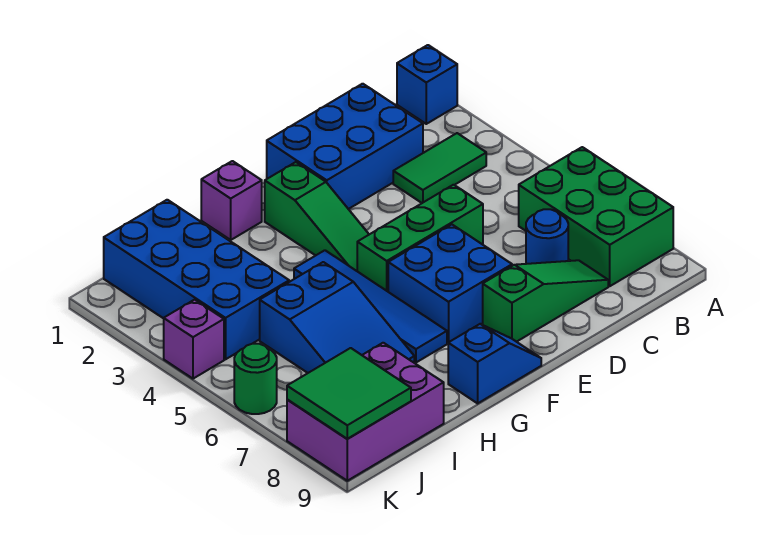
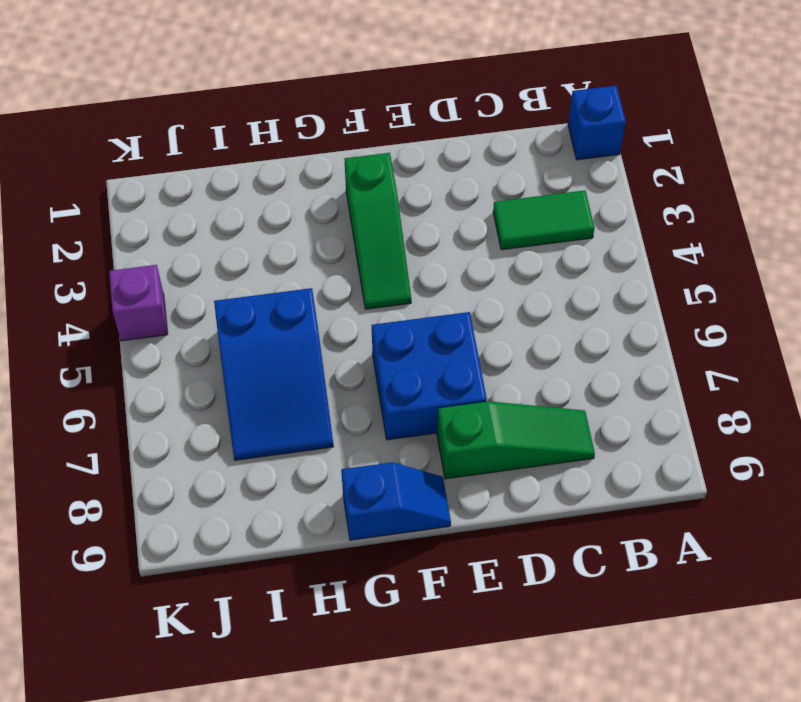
none -> green brick A6:B8 level 1
none -> blue brick C1:E2 level 1
none -> blue round brick C7 level 1

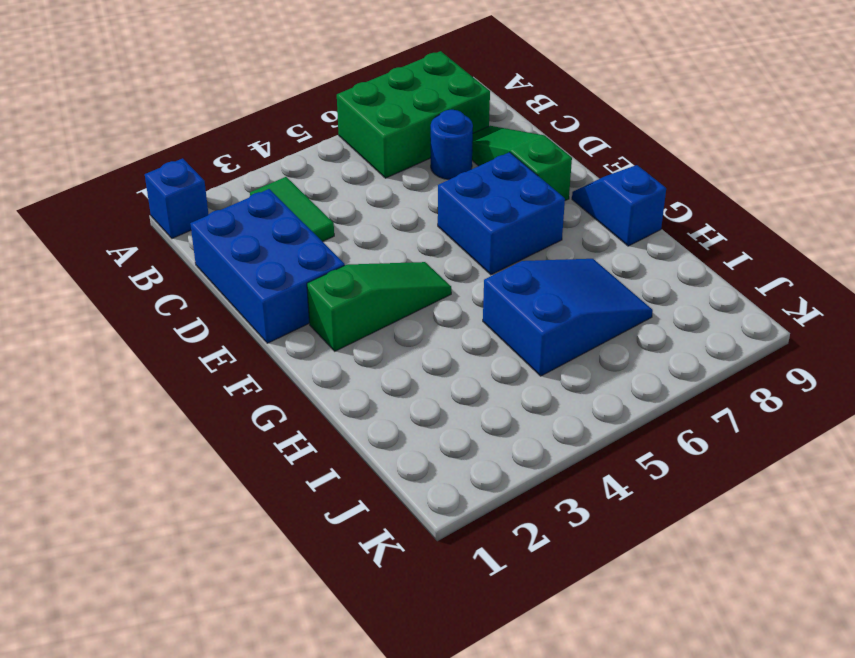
none -> green brick D5:F5 level 1
none -> purple brick G1 level 1
none -> blue tile G4:G7 level 1

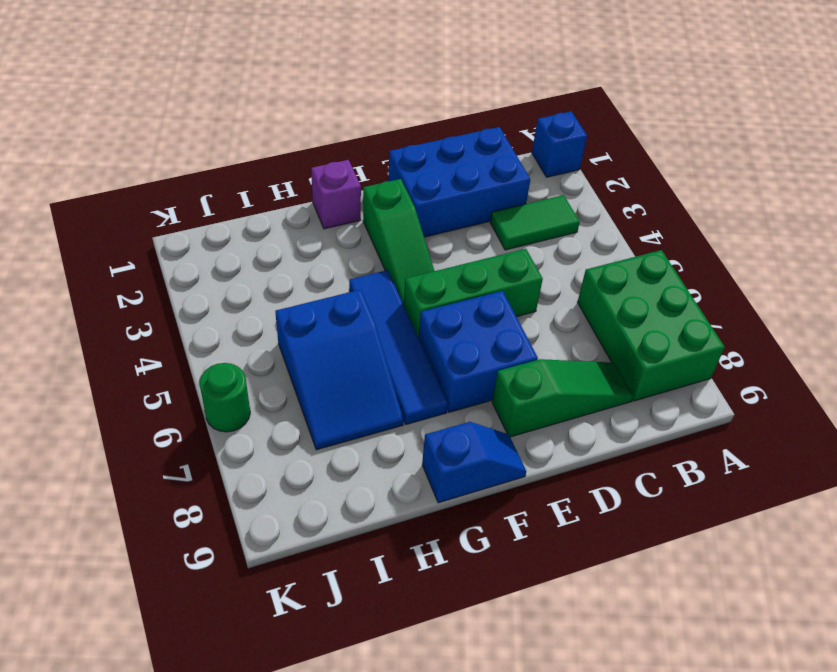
none -> blue round brick C7 level 1
none -> blue brick I1:J4 level 1
none -> purple brick I8:K9 level 1

